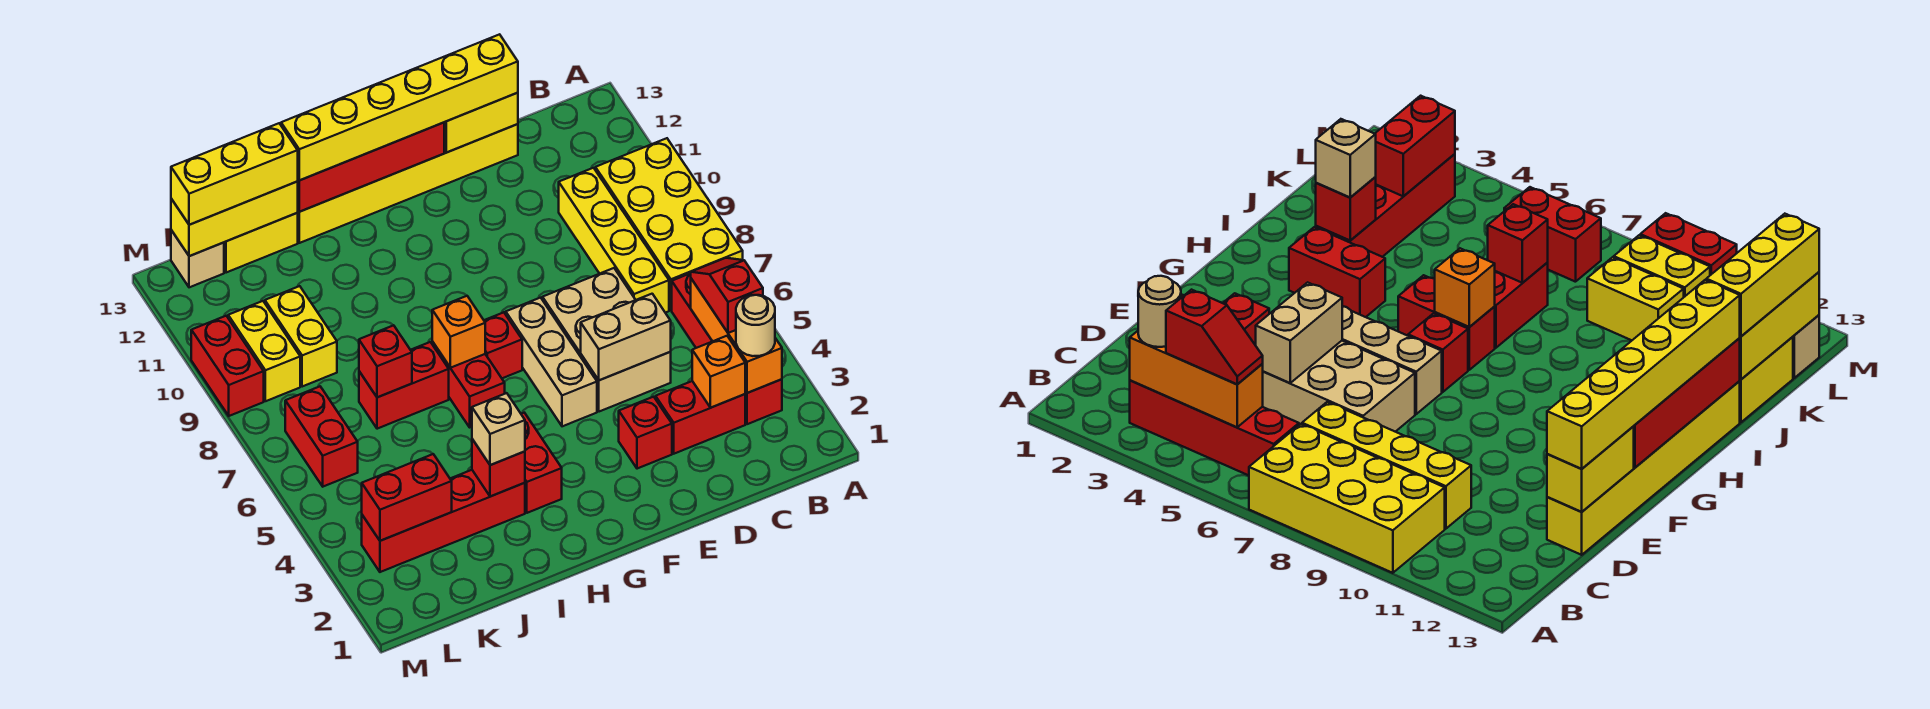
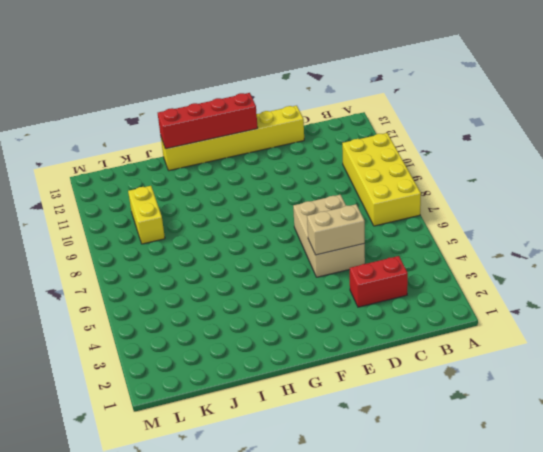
none -> red brick B3:B6 level 1
none -> yellow brick C7:C10 level 1
none -> red brick E3 level 1
none -> tan brick F5:F7 level 1

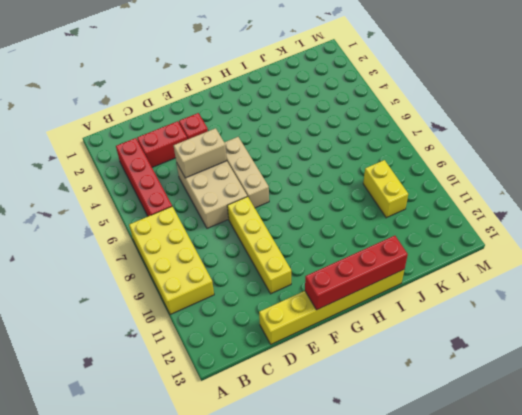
yellow brick E8:E11 level 1 -> yellow brick C7:C10 level 1
none -> red brick G7 level 1
none -> red brick H3:H4 level 1
none -> red brick H6:H7 level 1
none -> red brick I3:L3 level 1

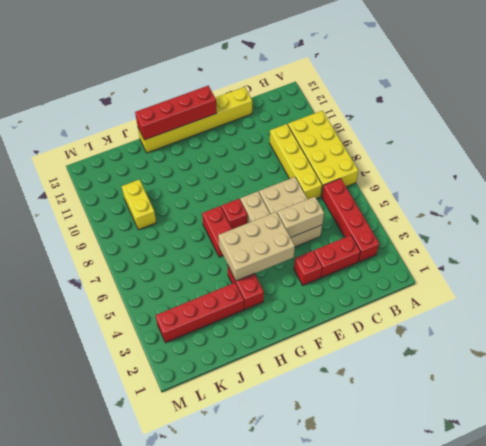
tan brick F4:H5 level 2 -> none
none -> red brick I7:J7 level 1
none -> yellow brick J13:K13 level 1
none -> red brick L6:L7 level 1
none -> yellow brick L9:L10 level 1

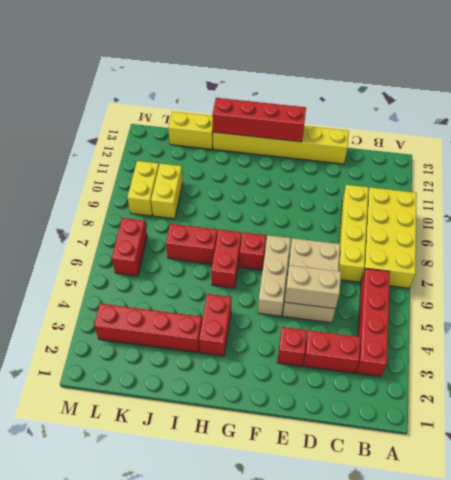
none -> tan brick L13 level 1
none -> red brick M9:M10 level 1
none -> orange brick B3:B5 level 2
none -> orange brick C3 level 2

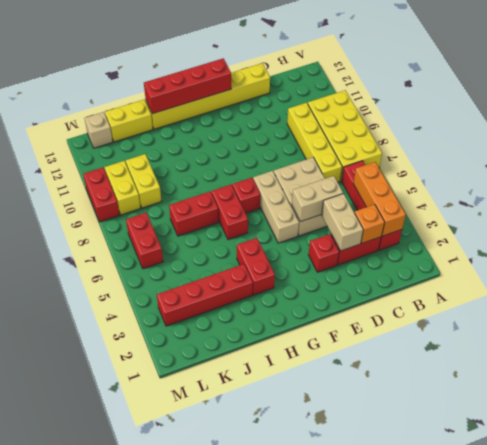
tan brick D3:D4 level 2 -> none
none -> yellow brick D13:E13 level 2
none -> orange brick H7 level 2
none -> red brick I3 level 2
none -> red brick J7 level 2

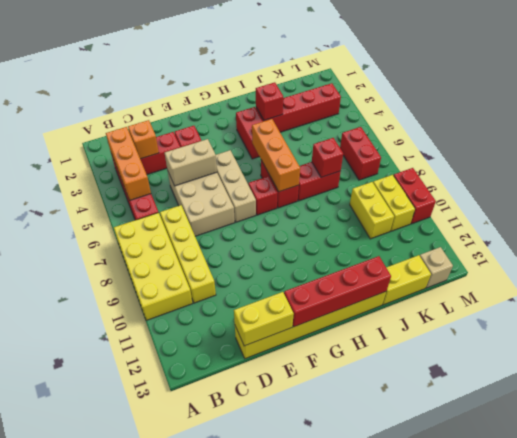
orange brick H5:H7 level 2 -> orange brick H7 level 2
none -> yellow brick J13:L13 level 2
none -> red brick K3:L3 level 2
none -> tan round brick B3 level 3
none -> red slope B4:B5 level 3 top 4

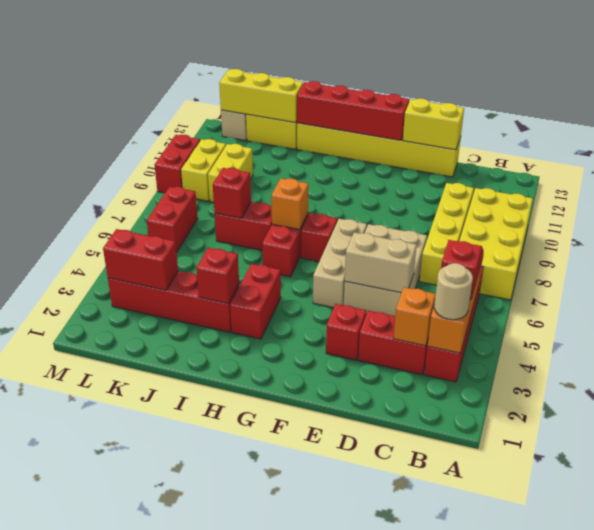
none -> yellow brick D13:I13 level 3
none -> tan brick I3 level 3
none -> yellow brick J13:L13 level 3

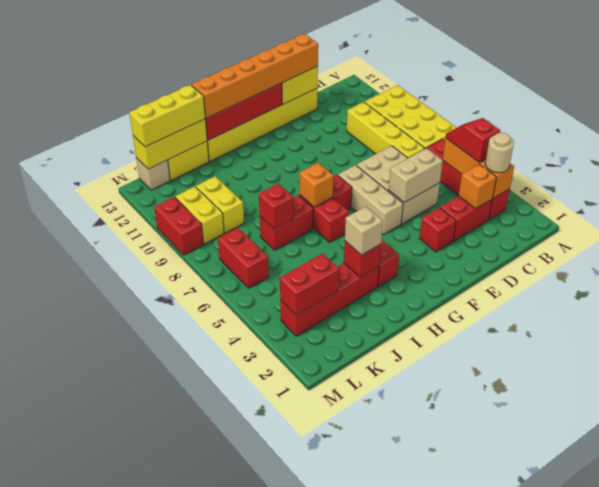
orange brick D13:I13 level 3 -> yellow brick D13:I13 level 3

